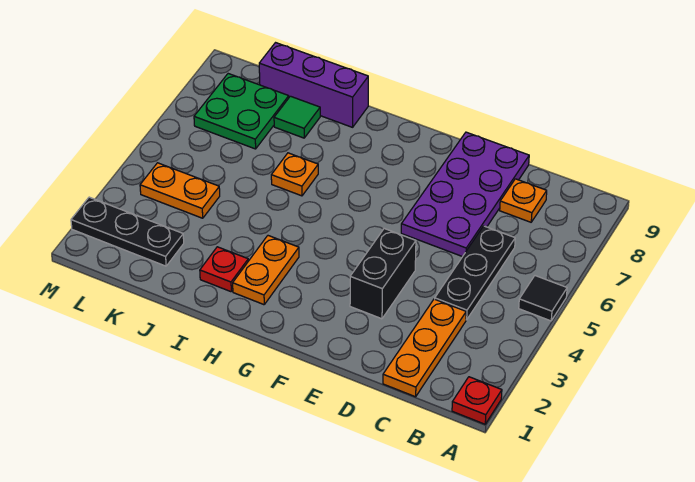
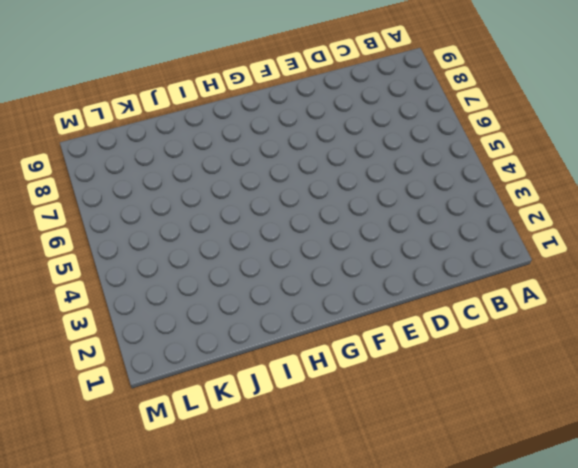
none -> red plate A1 level 1
none -> black tile A5 level 1
none -> orange plate C1:C3 level 1

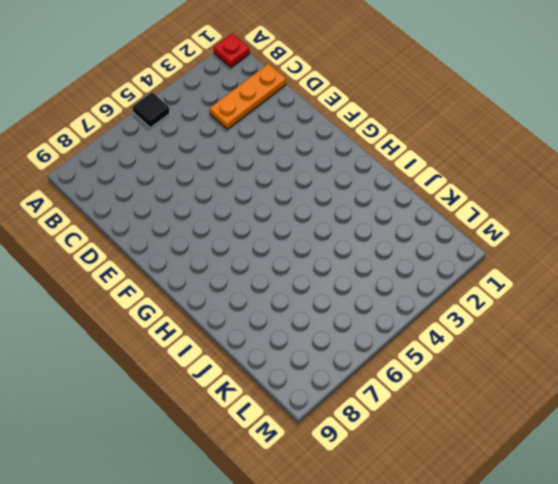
none -> black plate C4:C6 level 1
none -> orange plate C8 level 1
none -> purple plate D6:E9 level 1

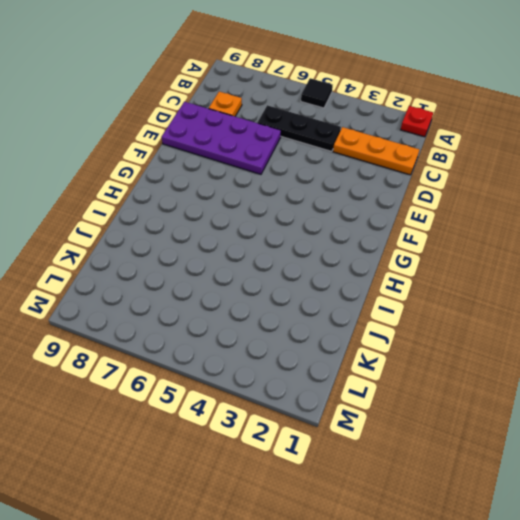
none -> black brick E3:E4 level 1
none -> orange plate H2:H3 level 1
none -> red plate I2 level 1

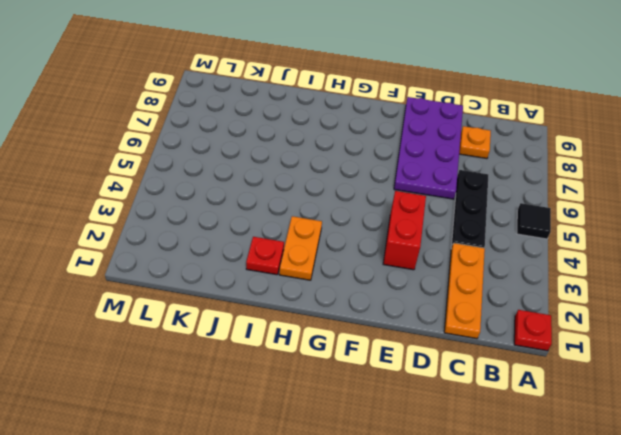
red brick E3:E4 level 1 -> black brick E3:E4 level 1
none -> orange plate I6 level 1
none -> purple brick I9:K9 level 1
none -> green tile J8 level 1

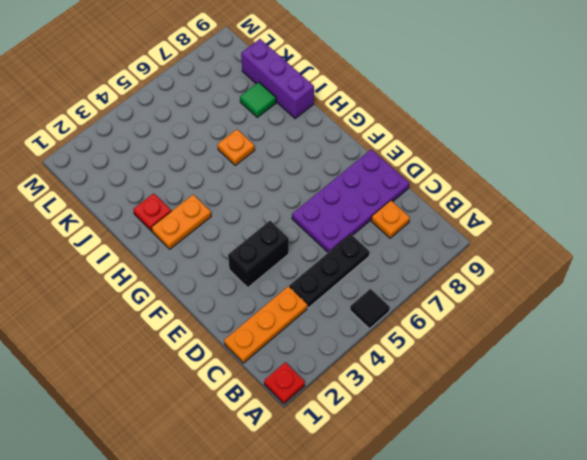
none -> black plate K2:M2 level 1
none -> orange plate K4:L4 level 1
none -> green plate K7:L8 level 1

